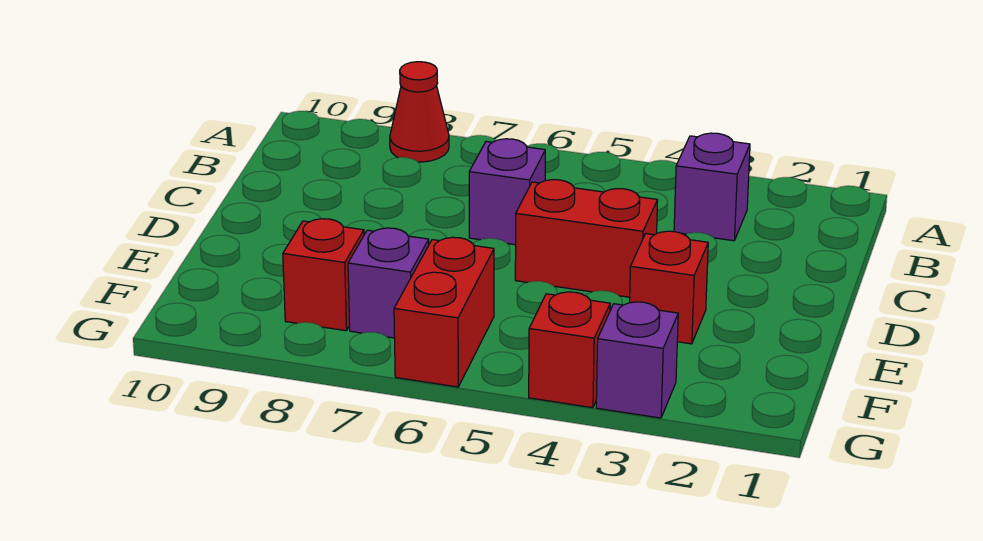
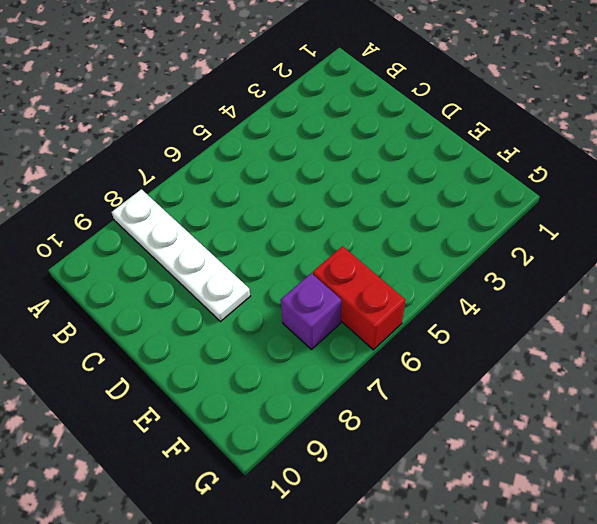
white plate A8:D8 level 1 -> red cone A8 level 1
none -> purple brick B3 level 1
none -> purple brick C6 level 1

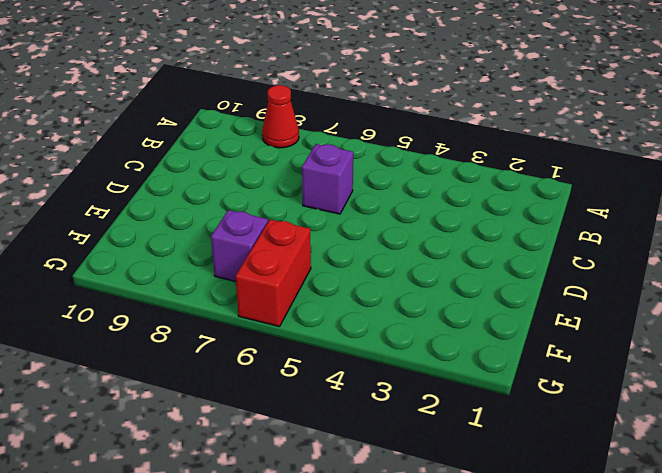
none -> purple brick B3 level 1
none -> red brick D4:D5 level 1

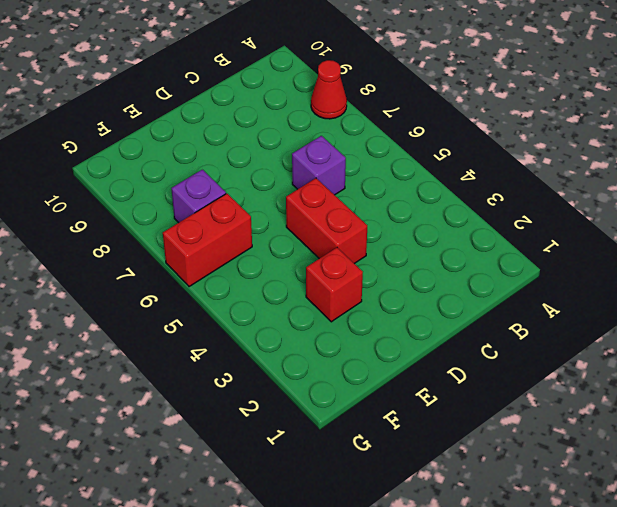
none -> purple brick B3 level 1
none -> red brick F8 level 1

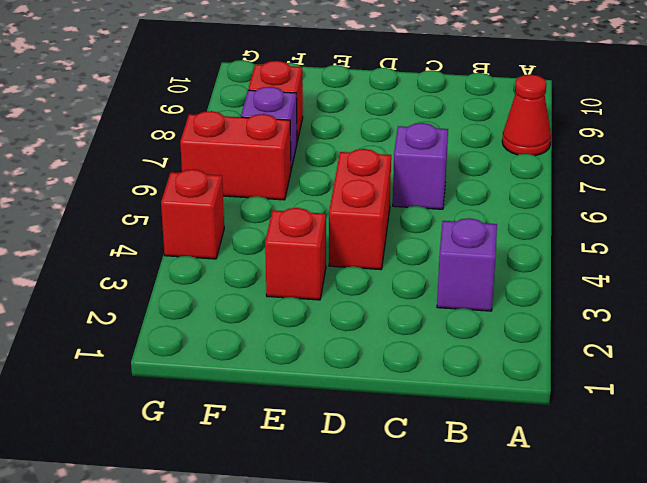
none -> purple brick G3 level 1

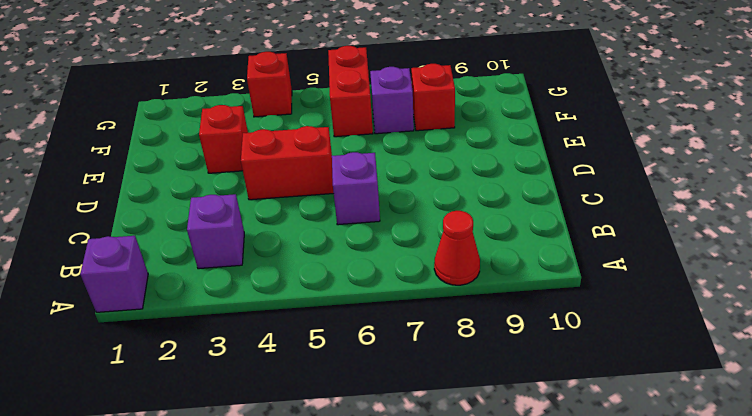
purple brick A1 level 1 -> purple brick G3 level 1

